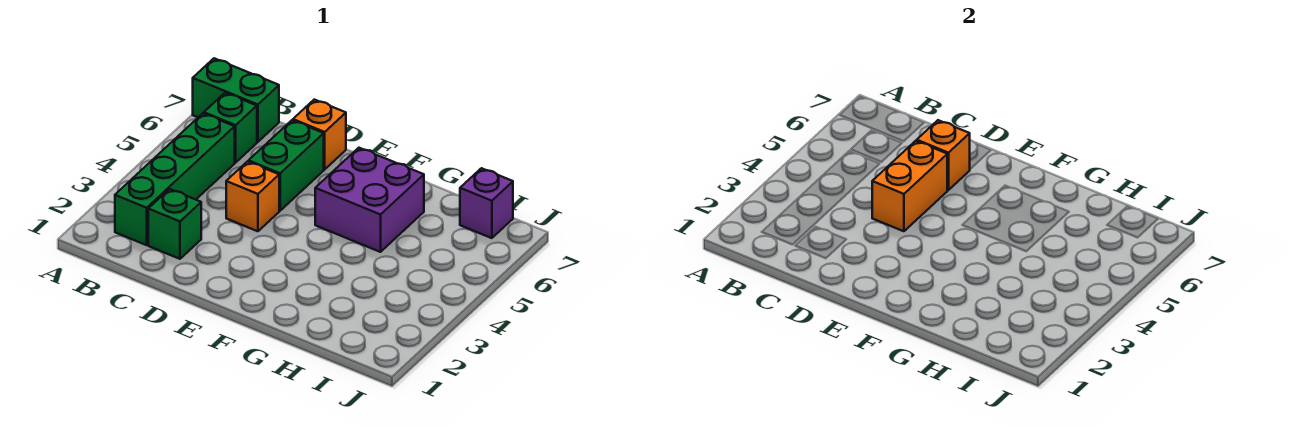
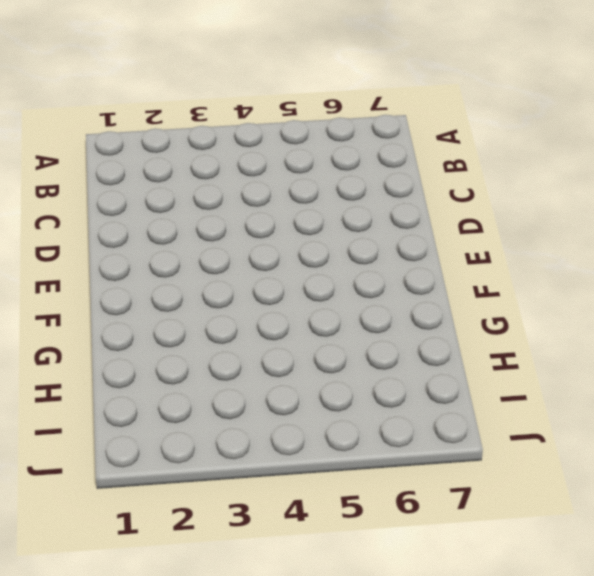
none -> green brick A7:B7 level 1
none -> green brick B2:B5 level 1

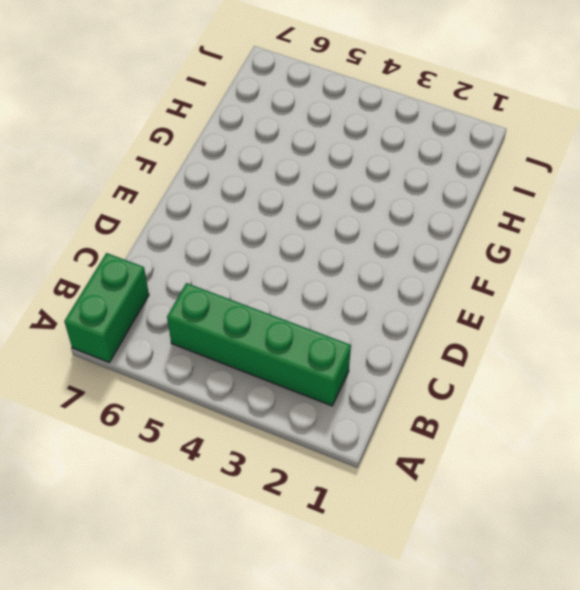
none -> green brick B6 level 1
none -> green brick C2 level 1

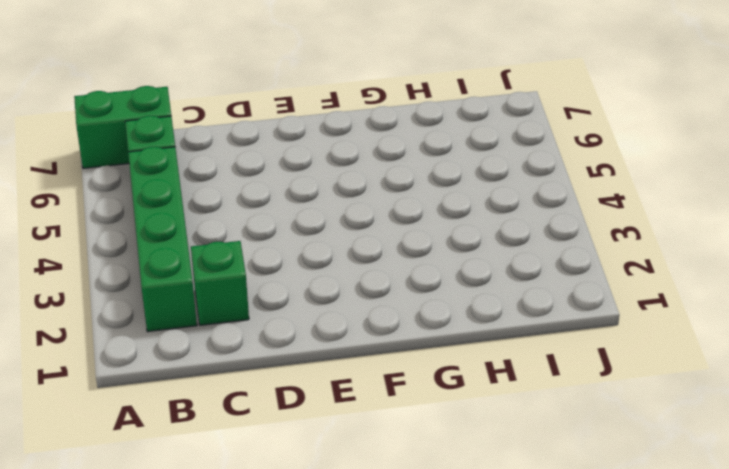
none -> orange brick D4 level 1
none -> green brick D5:D6 level 1

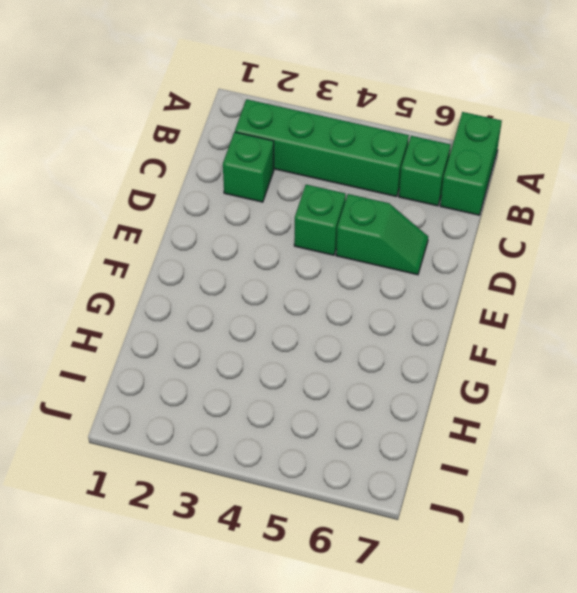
green brick D4 level 1 -> orange brick D4 level 1
green slope D5:D6 level 1 top 5 -> green brick D5:D6 level 1
none -> orange brick D7 level 1
none -> purple brick F5:G6 level 1

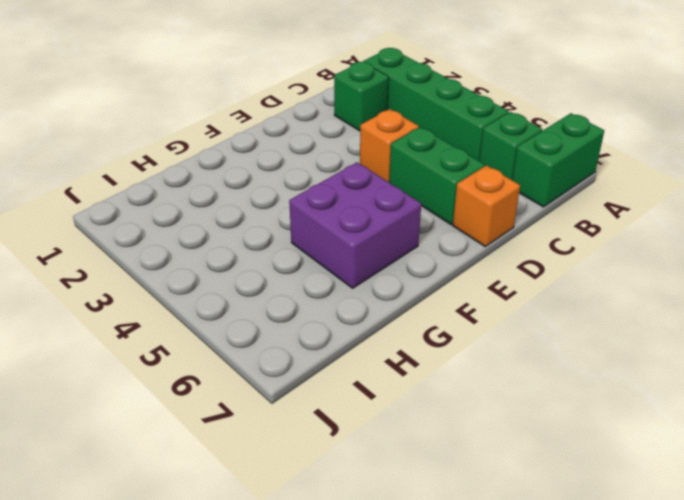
none -> purple brick I7 level 1
none -> orange brick D4:D5 level 2

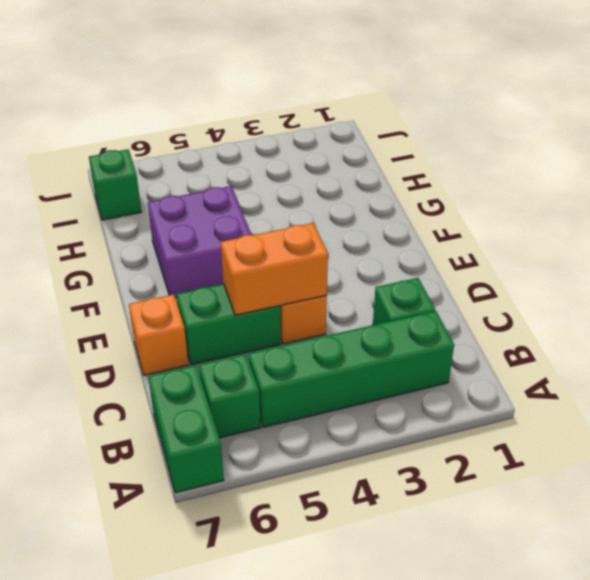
green brick I7 level 1 -> purple brick I7 level 1
none -> orange brick D6 level 2

